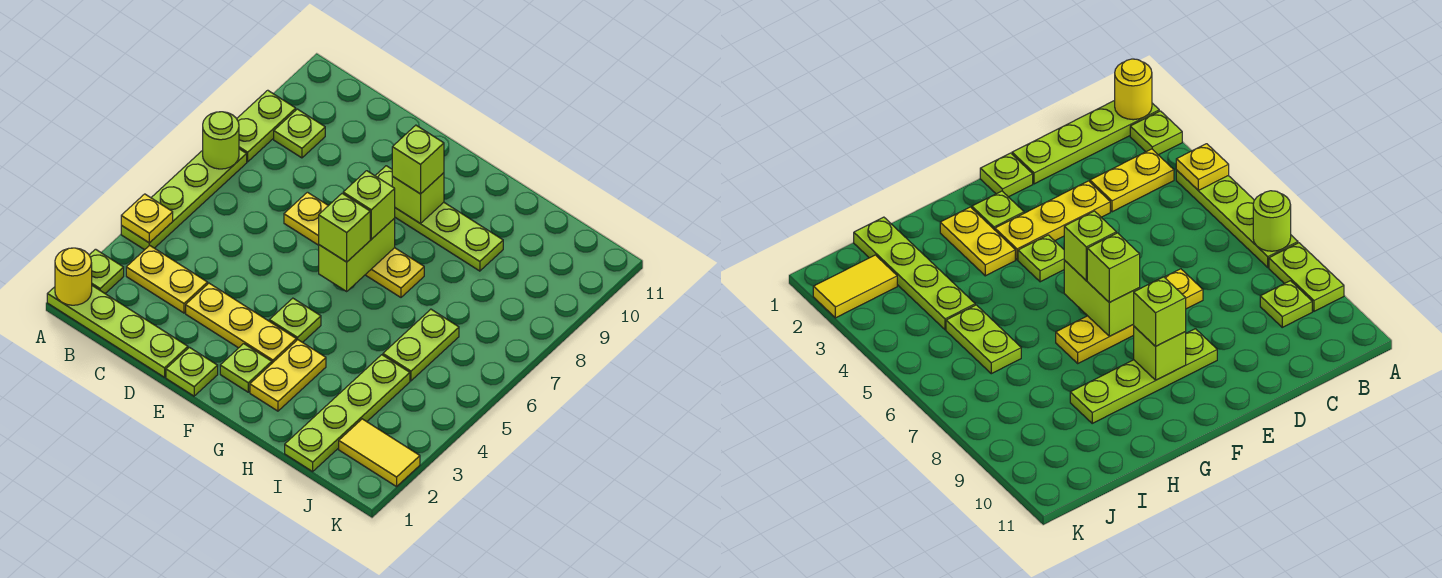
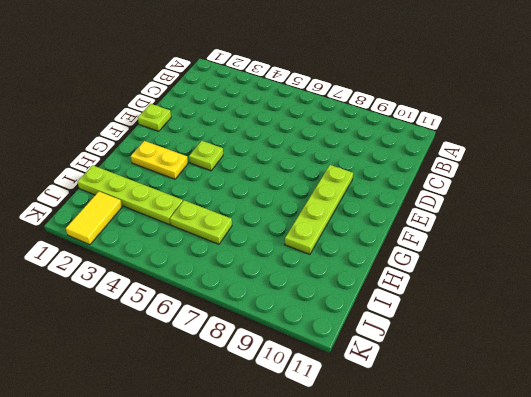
none -> lime plate A1:D1 level 1
none -> lime plate A2 level 1
none -> lime plate A4:A7 level 1

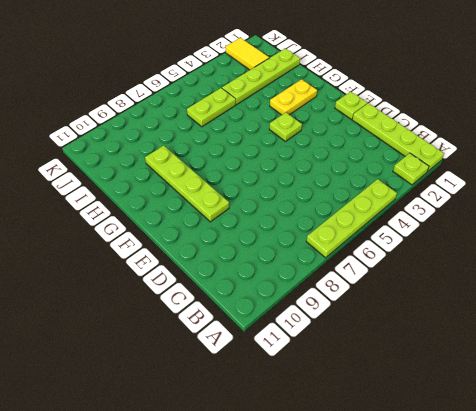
none -> lime plate A8:A9 level 1
none -> yellow plate B3:C3 level 1
none -> lime plate B9 level 1

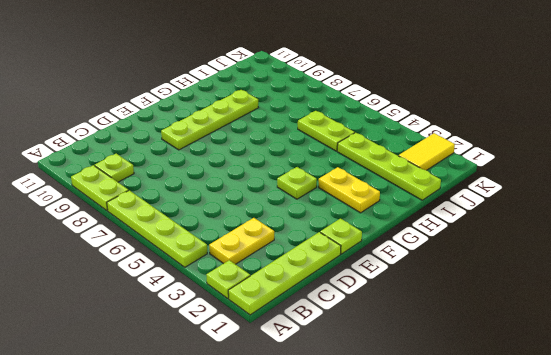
none -> yellow plate D3:F3 level 1
none -> yellow plate D7:G7 level 1
none -> lime plate F2 level 1

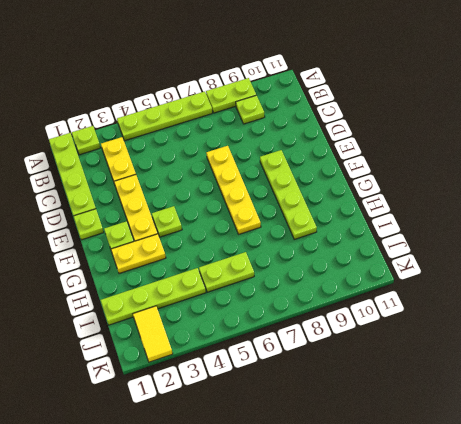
none -> yellow round brick A1 level 2
none -> yellow plate A4 level 2
none -> lime round brick A7 level 2

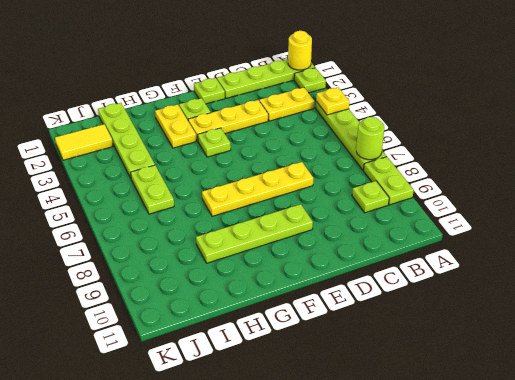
none -> lime brick F6:F7 level 2
none -> lime brick F9 level 2
none -> lime brick F6 level 3

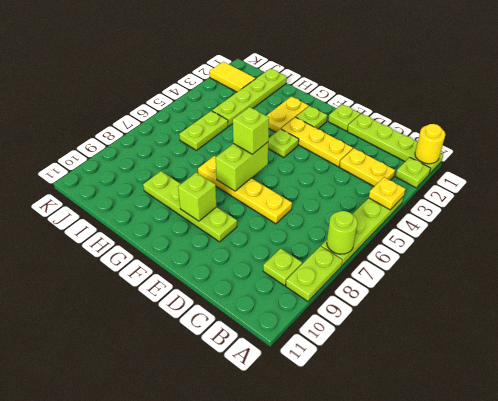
none -> lime brick F7 level 3
none -> lime brick F9 level 3

